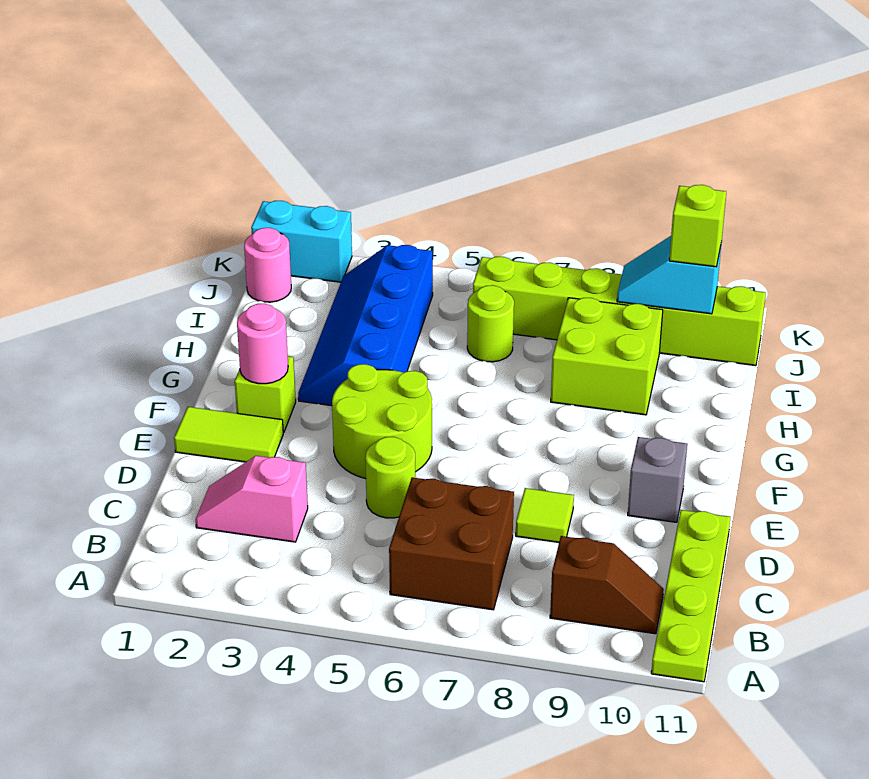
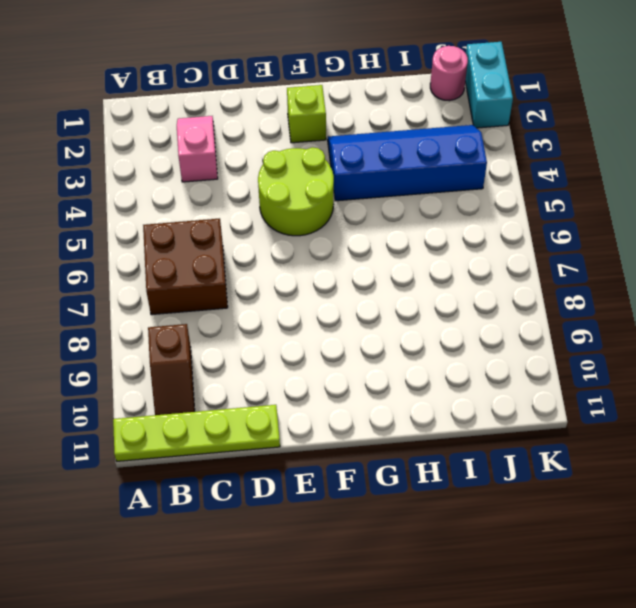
none -> lime round brick D5 level 1
none -> lime tile D8 level 1
none -> lime tile E1:E2 level 1

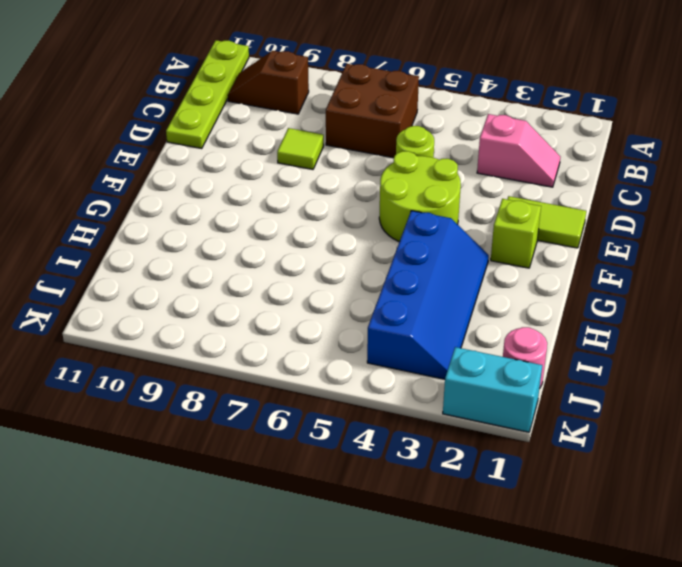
none -> grey brick E10 level 1
none -> lime brick H8:I9 level 1
none -> lime round brick I6 level 1

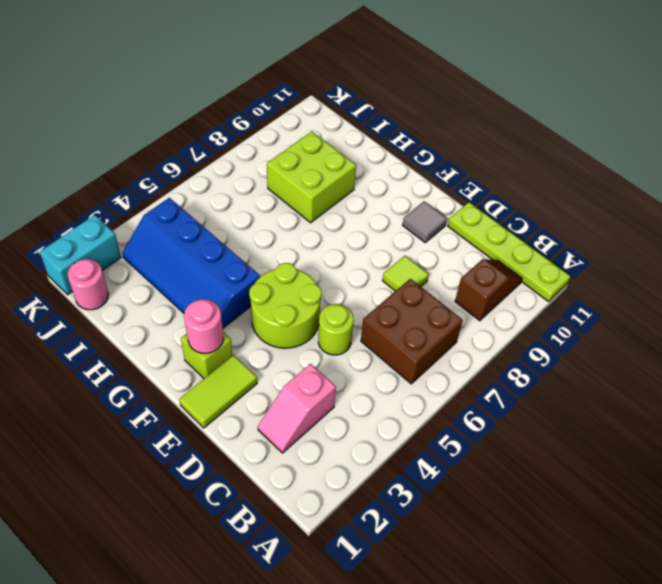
grey tile E10 level 1 -> grey brick E10 level 1
none -> lime round brick I6 level 1
none -> lime brick J6:J11 level 1
none -> cyan slope J9:J10 level 2 top 10

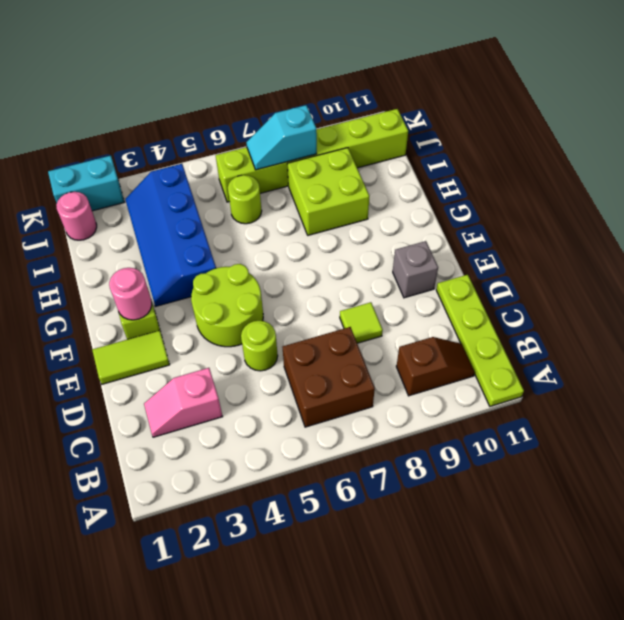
cyan slope J7:J8 level 2 top 8 -> cyan slope J9:J10 level 2 top 10
none -> lime brick J10 level 3

